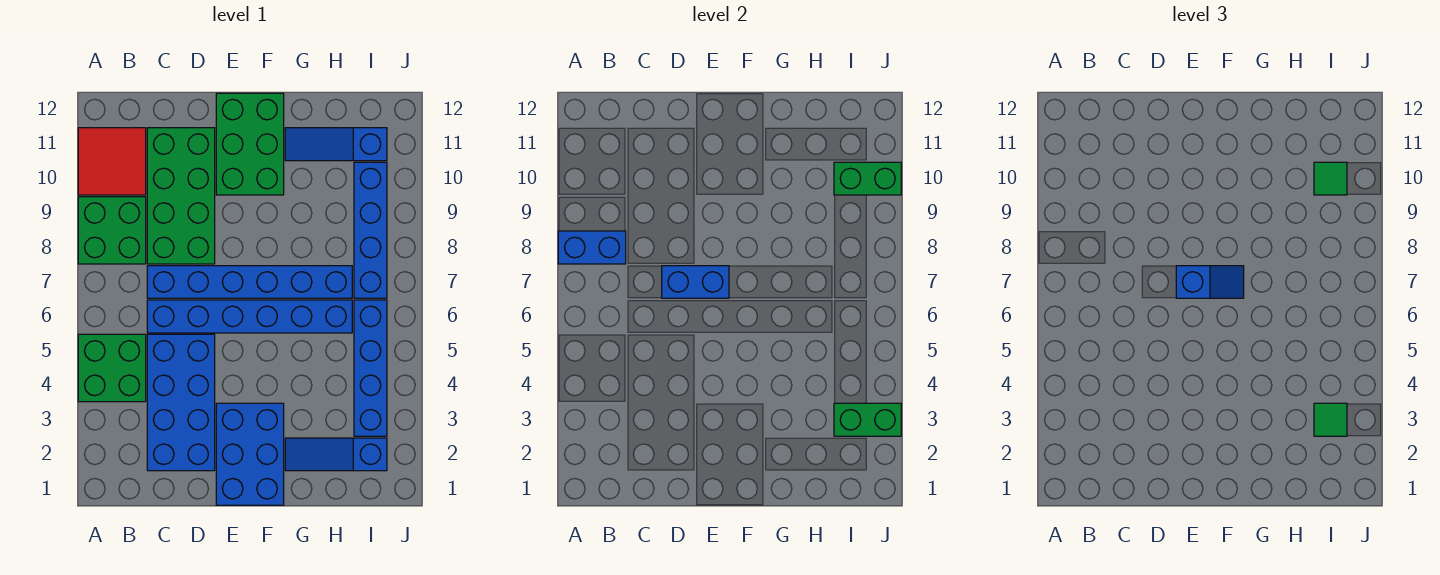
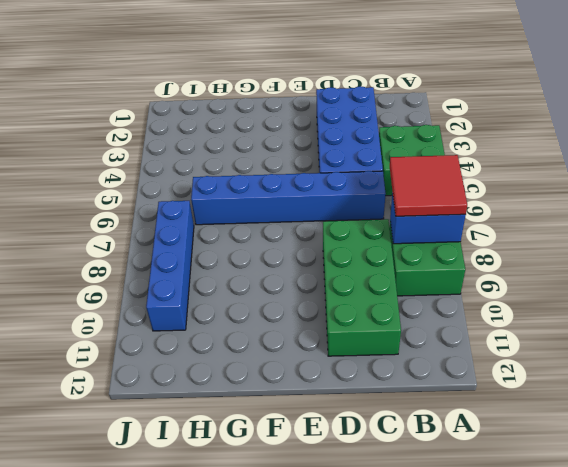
red tile A7:B8 level 3 -> red tile A10:B11 level 1
none -> blue brick C7:H7 level 1
none -> blue brick E1:F3 level 1
none -> green brick E10:F12 level 1

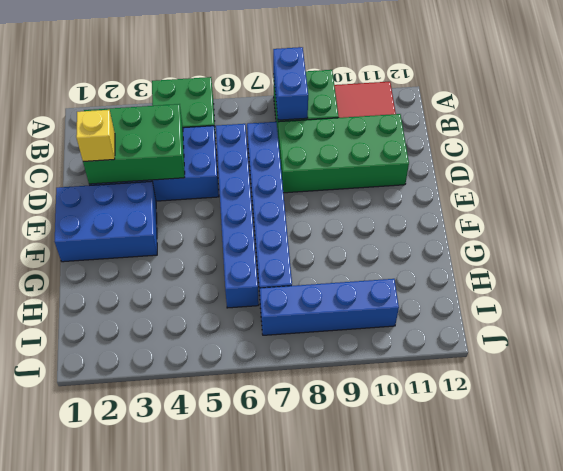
green brick C2:D4 level 2 -> green brick E10:F12 level 1
yellow brick D2 level 3 -> none
none -> blue slope G2:I2 level 1 top I
none -> blue slope G11:I11 level 1 top I
none -> blue brick I3:I6 level 1

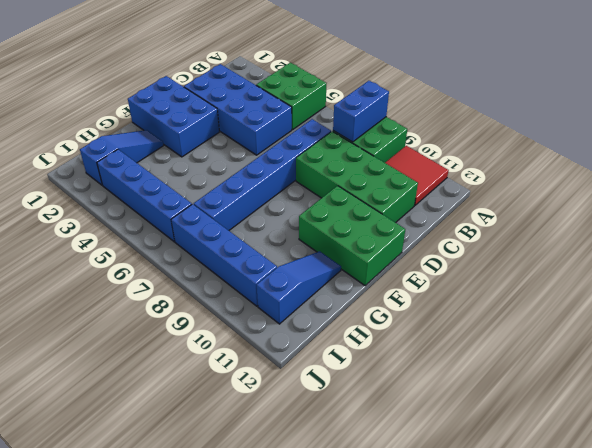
none -> blue brick C6:H6 level 1
none -> blue brick D7:E7 level 2
none -> green brick I3:J3 level 2

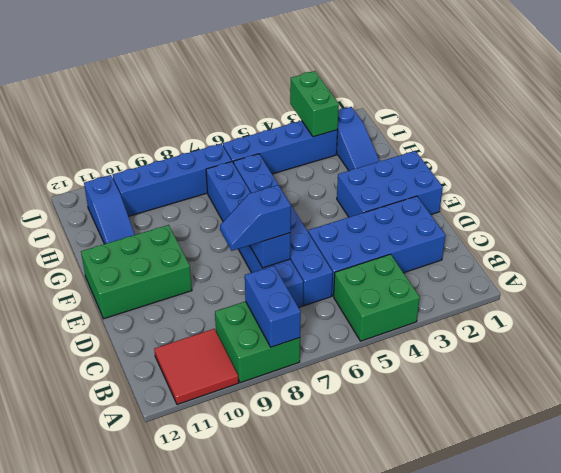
blue slope D7:D8 level 3 top 7 -> blue slope E7:F7 level 3 top E
none -> green brick C8:D11 level 1
none -> green brick I10:J10 level 2
none -> green tile I3 level 3

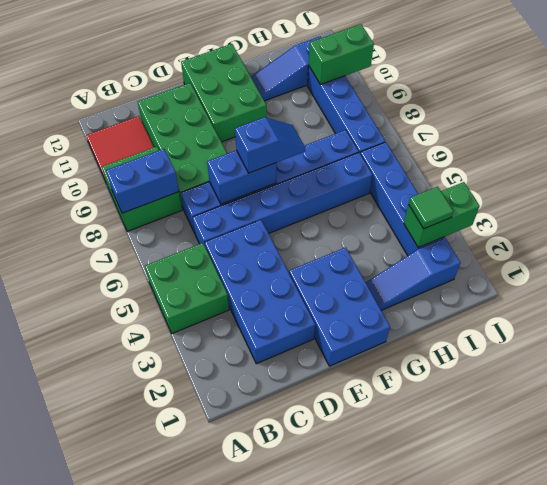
none -> green tile I10 level 3

